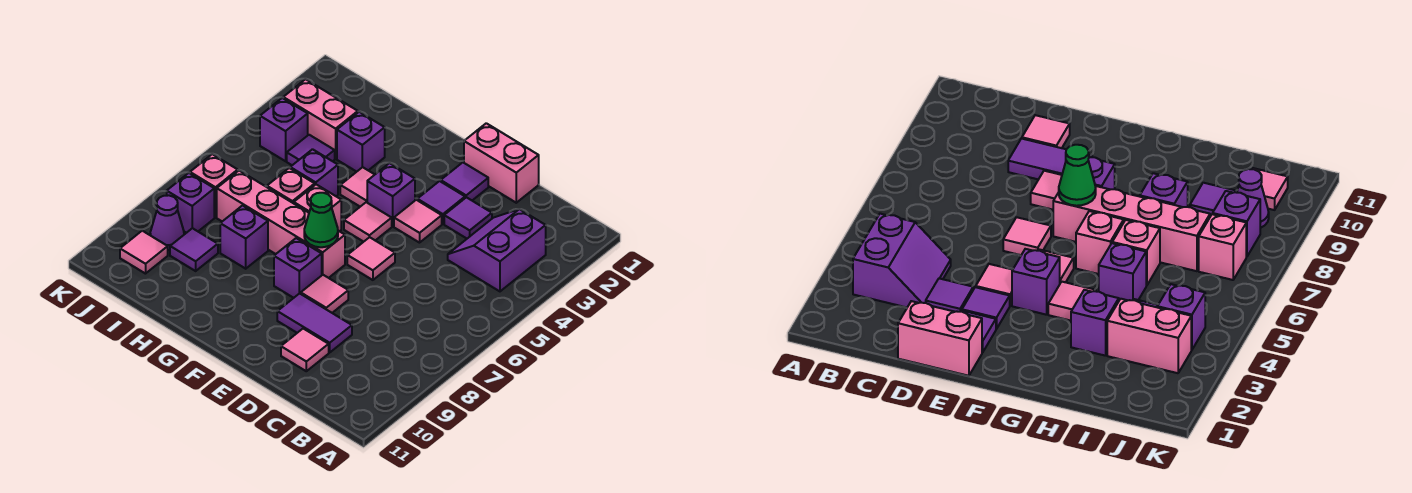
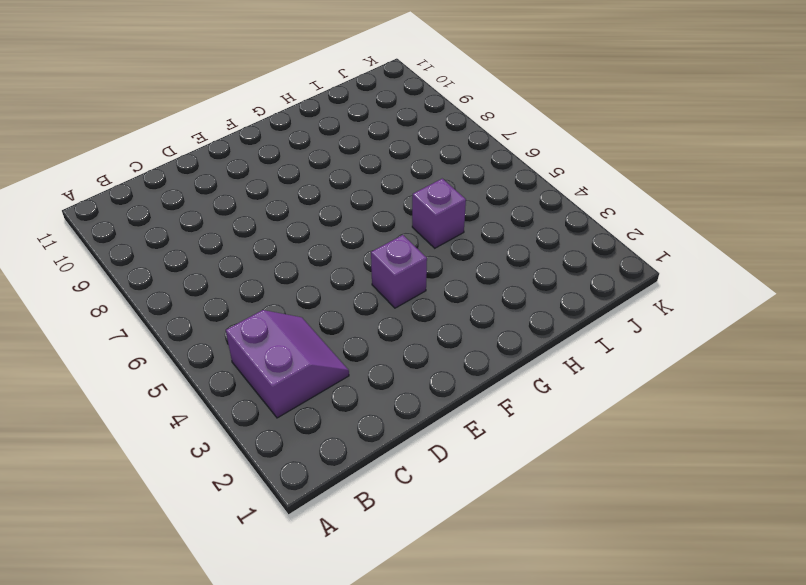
none -> pink brick D1:E1 level 1
none -> purple tile D3 level 1
none -> purple tile D9:E9 level 1

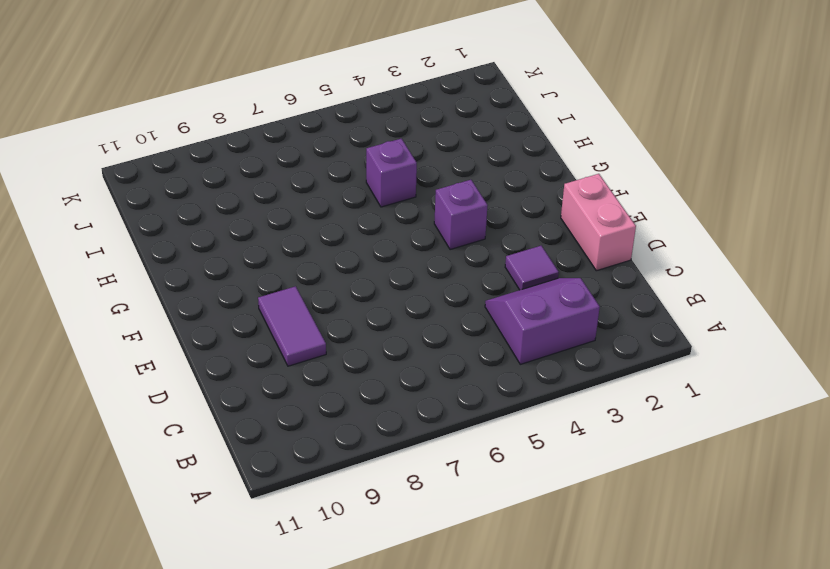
none -> pink tile D10 level 1
none -> purple tile E2 level 1
none -> purple tile E3 level 1

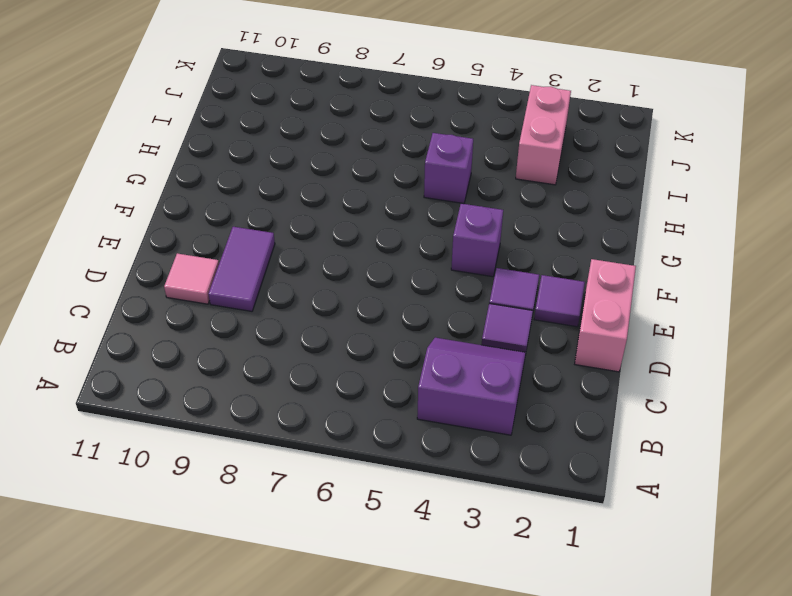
none -> pink tile E4 level 1
none -> pink tile E6 level 1
none -> pink tile E8 level 1

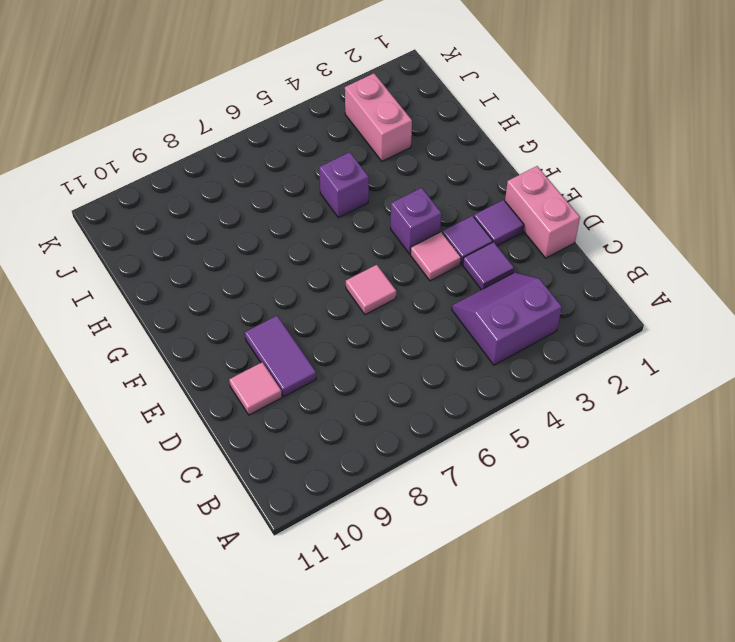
none -> pink tile E8 level 1
none -> pink tile F5 level 1
none -> pink brick F7:I7 level 1

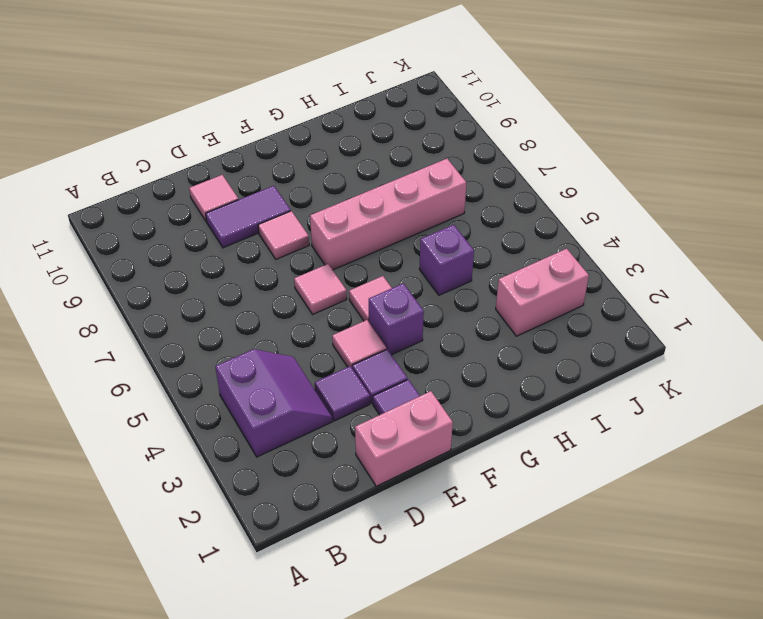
none -> purple brick F8 level 1
none -> pink tile G4 level 1
none -> pink brick G6 level 1

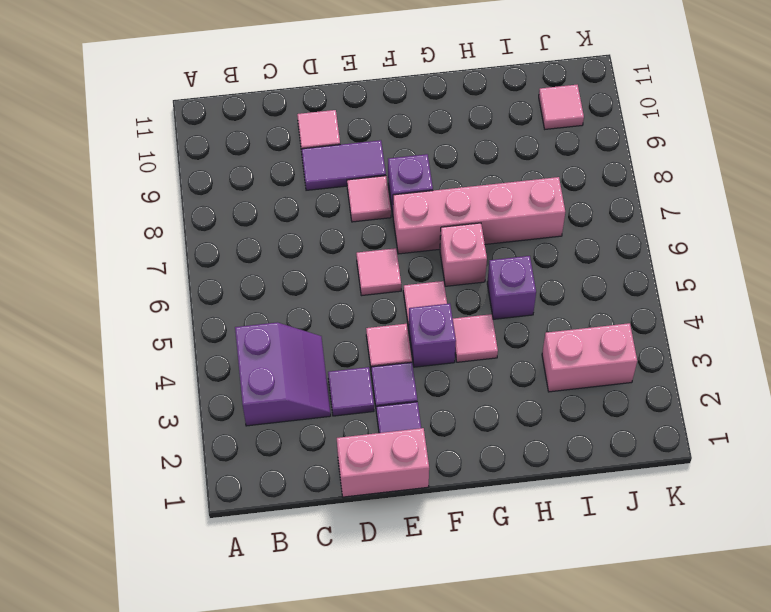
none -> purple brick H3 level 1
none -> pink brick H6 level 1
none -> purple brick H8 level 1

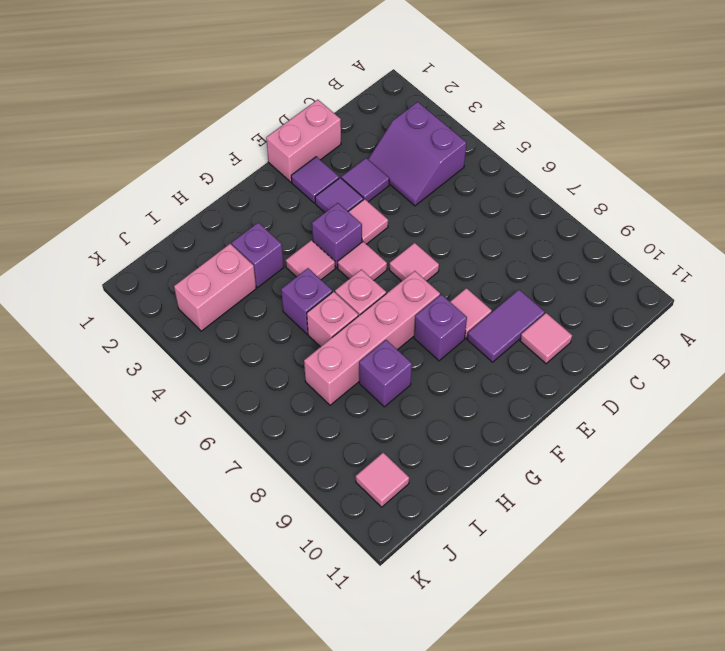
none -> purple tile I4 level 1
none -> purple tile I9 level 1
none -> purple brick J4 level 1

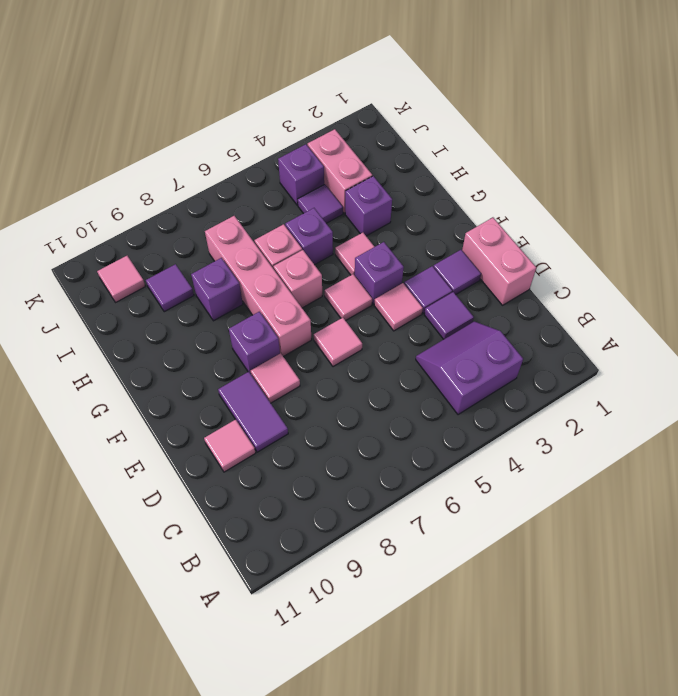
none -> pink brick J7 level 1
none -> purple brick J8 level 1
none -> purple cone J9 level 1

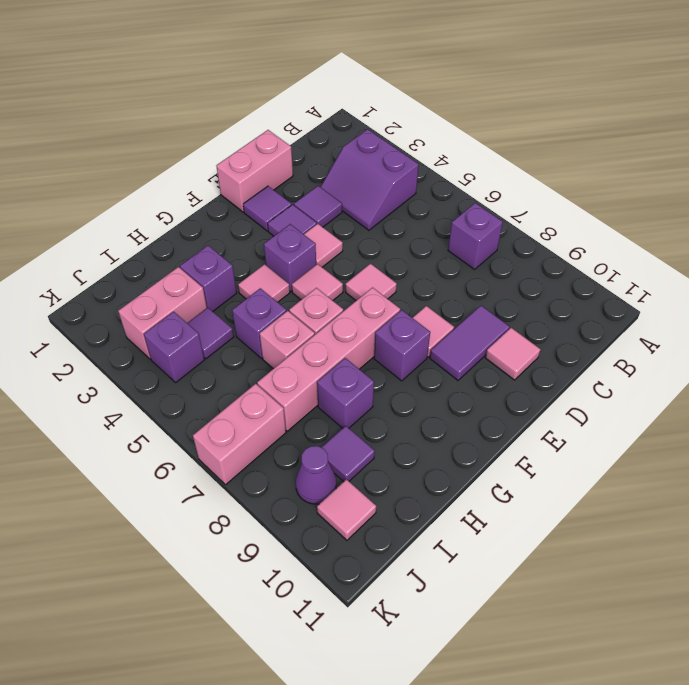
purple brick B7 level 1 -> purple brick J8 level 1
pink brick J7:K7 level 1 -> pink brick J7 level 1
none -> green cone F7 level 2

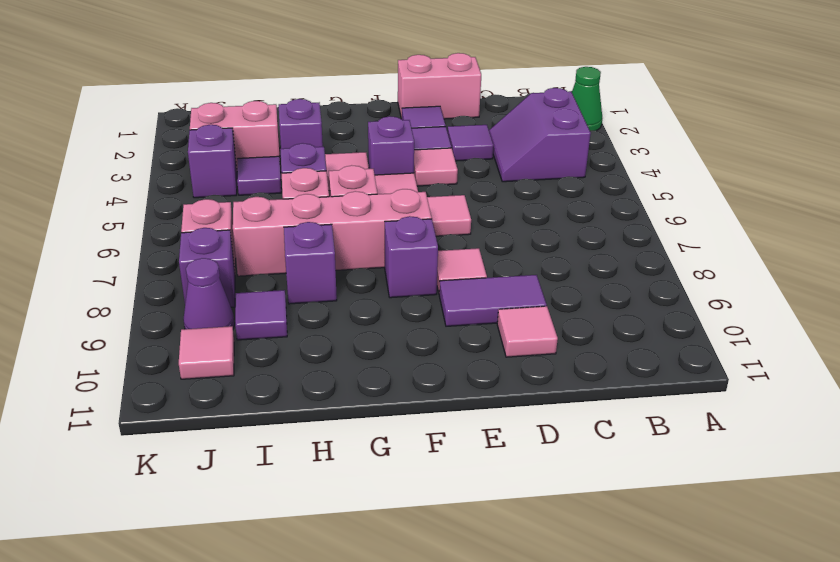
green cone A2 level 1 -> green cone F7 level 2

